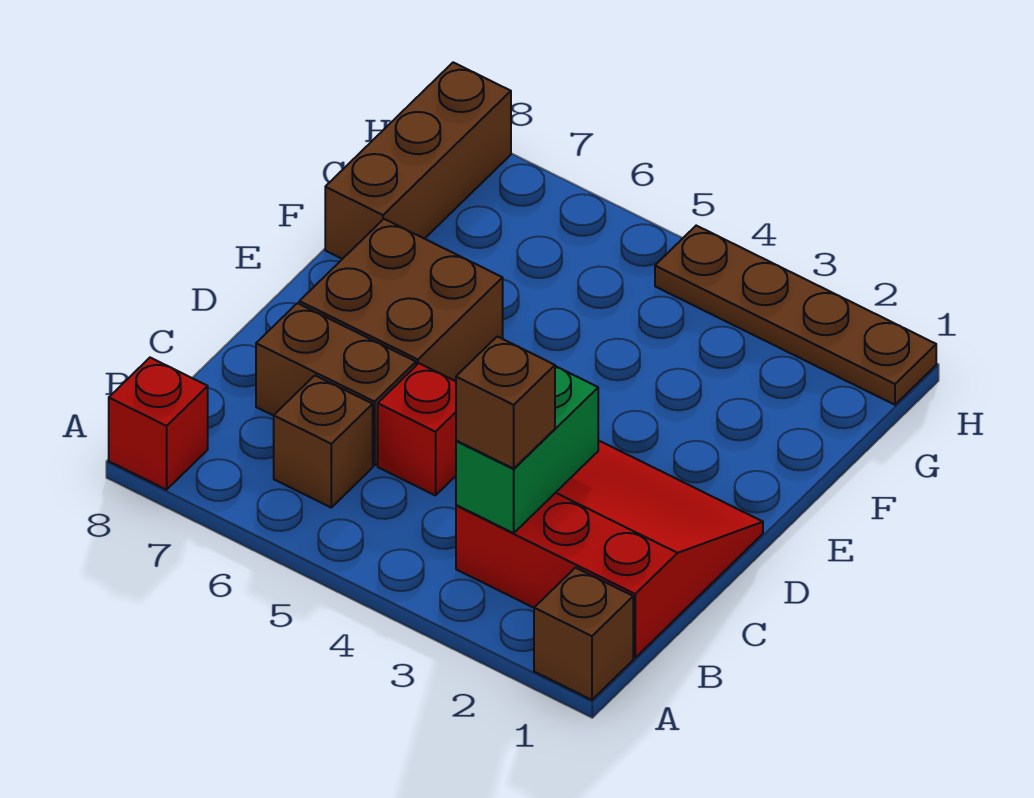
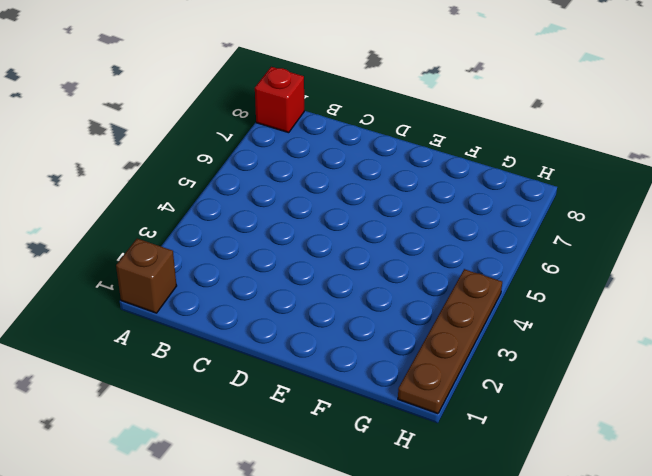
none -> red slope B1:D3 level 1 top B
none -> brown brick B6 level 1

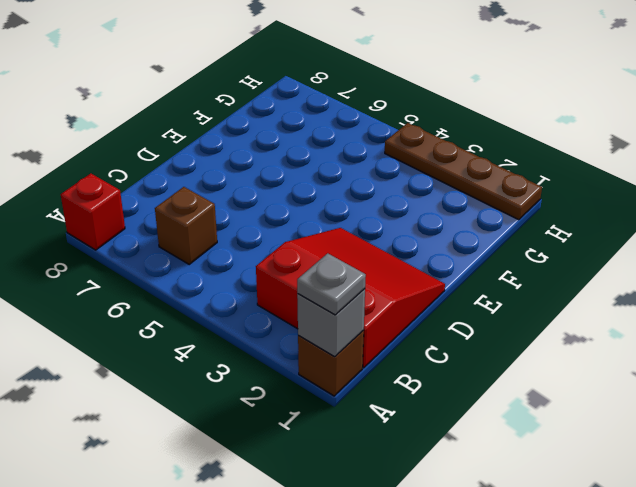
grey brick A1 level 2 -> none
grey plate A1 level 3 -> none
none -> red brick C5 level 1
none -> brown brick C6:C7 level 1

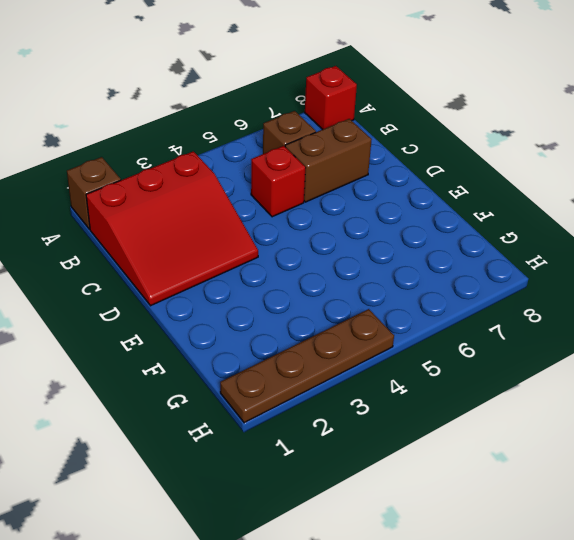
none -> brown brick D6:E7 level 1
none -> brown brick F8:H8 level 1

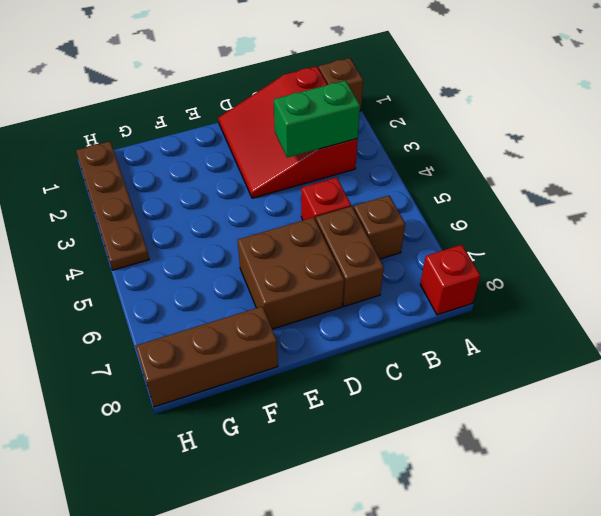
none -> brown brick B3 level 3

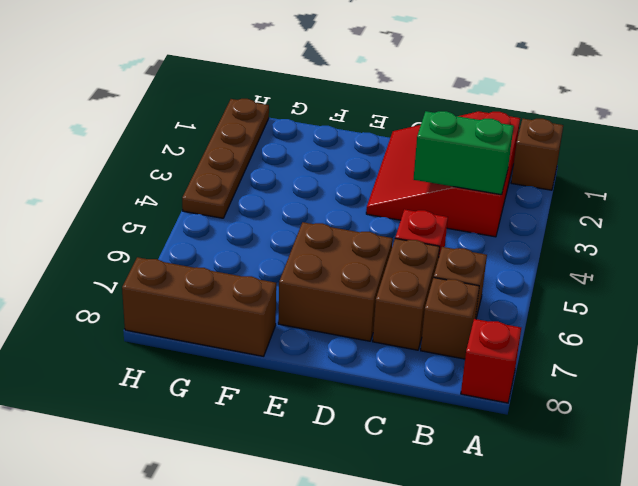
brown brick B7 level 1 -> brown brick B3 level 3

